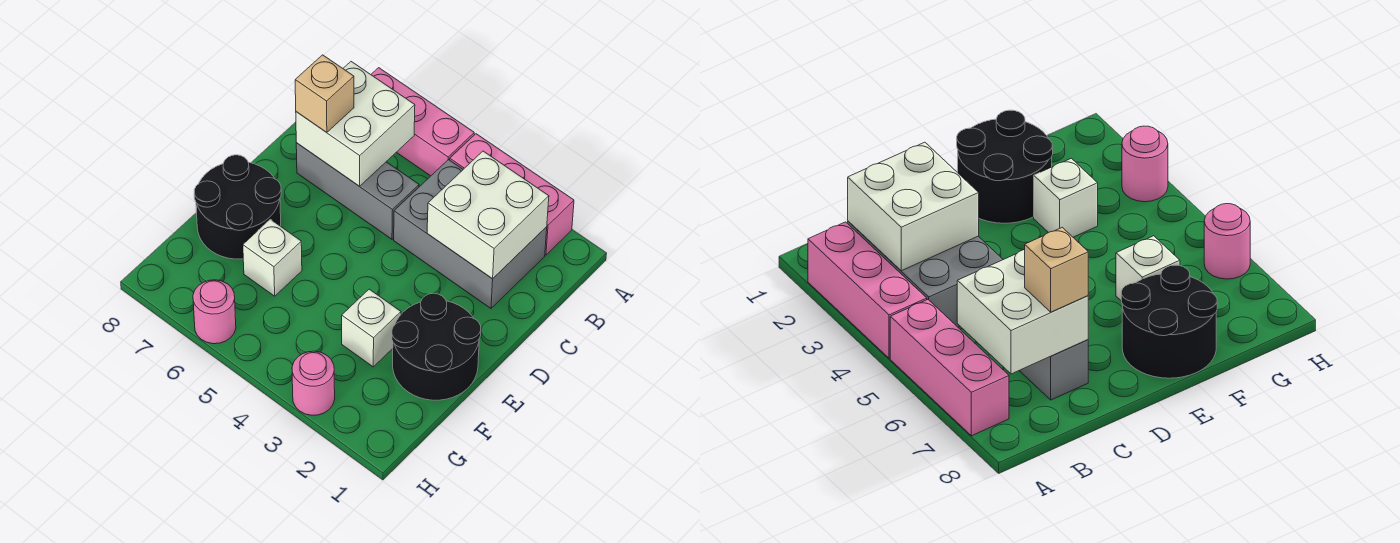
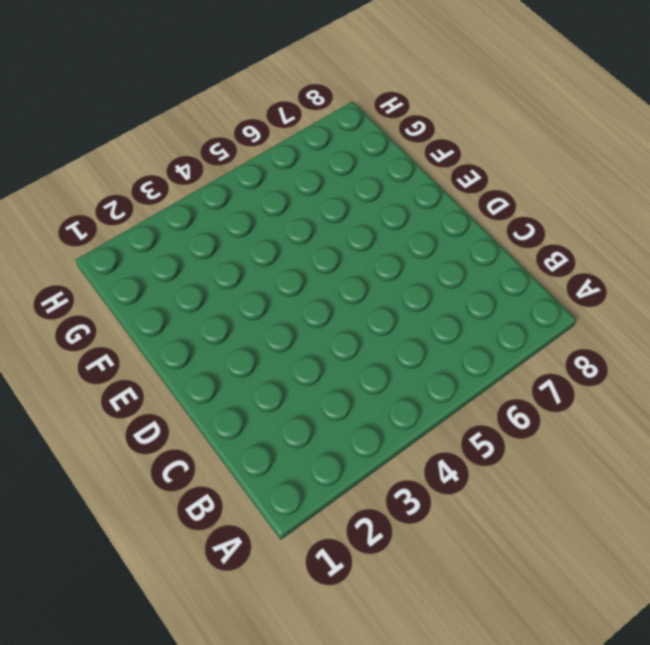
none -> pink brick A2:A4 level 1
none -> pink brick A5:A7 level 1
none -> grey brick B2:C4 level 1

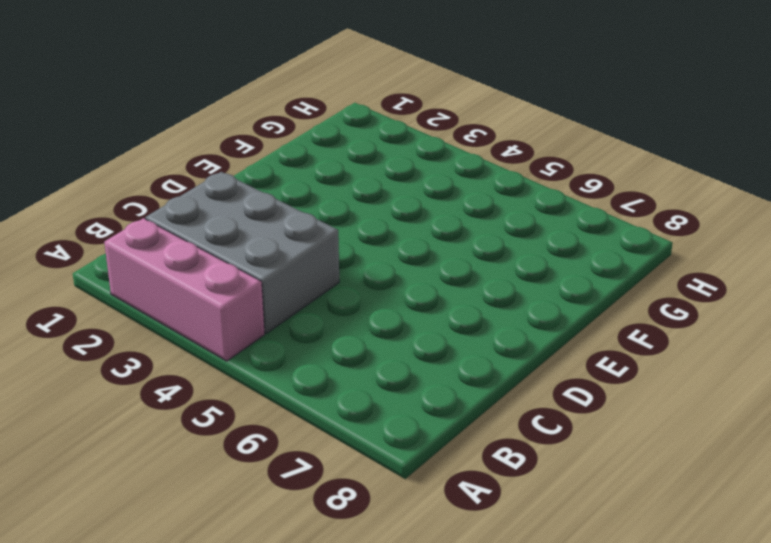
none -> pink brick A5:A7 level 1
none -> grey brick C5:C7 level 1
none -> black round brick E1:F2 level 1

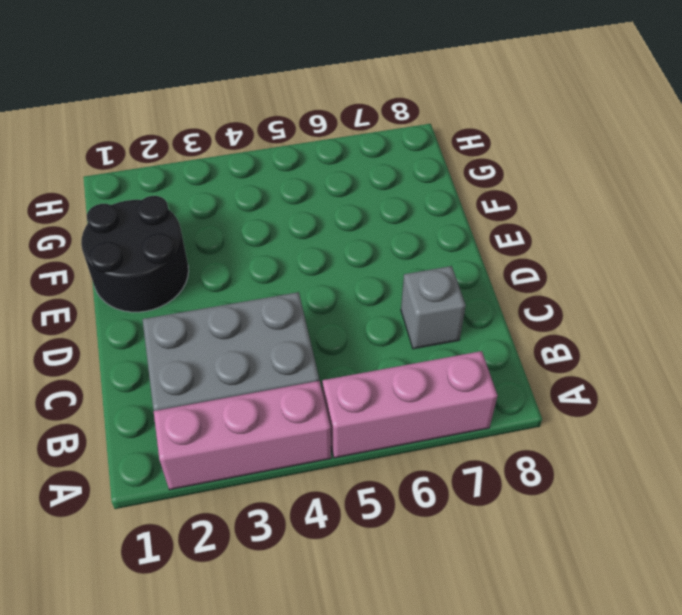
grey brick C7 level 1 -> grey brick C5:C7 level 1
none -> black round brick E7:F8 level 1
none -> white brick F3 level 1
none -> white brick F6 level 1

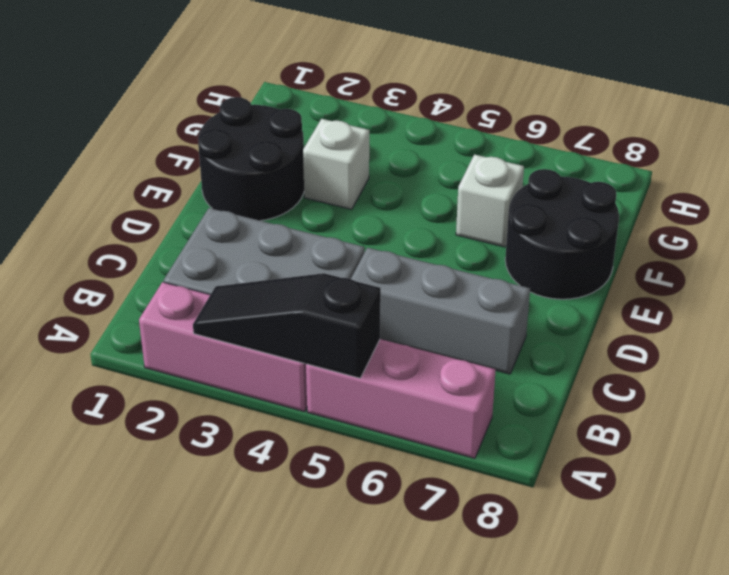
black slope A3:A5 level 2 top 5 -> none
none -> pink round brick H3 level 1
none -> pink round brick H6 level 1
none -> white brick B2:C3 level 2

